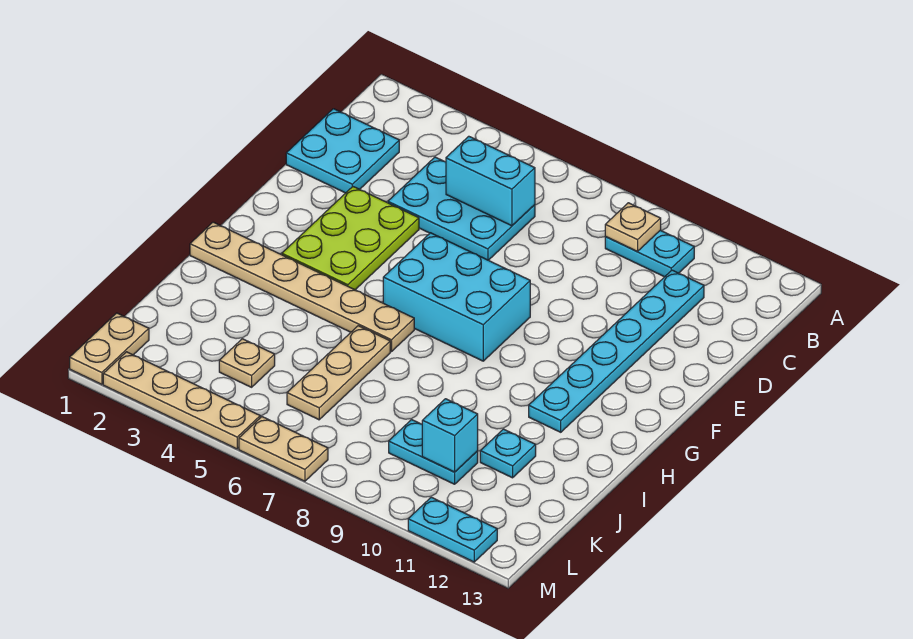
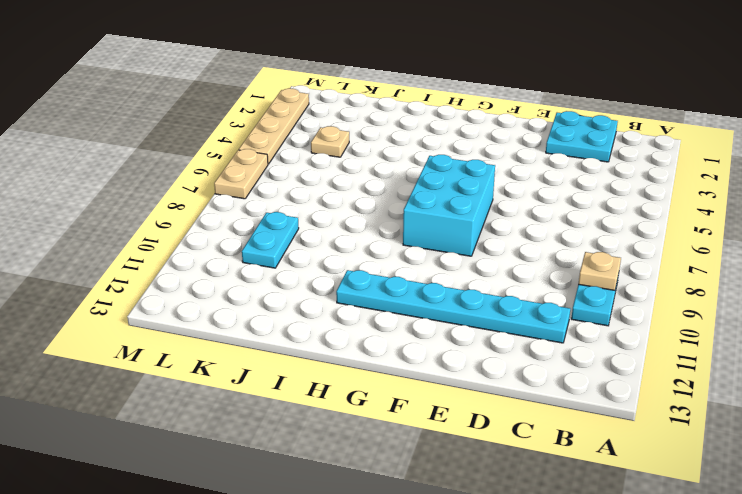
none -> cyan plate C4:D6 level 1
none -> lime plate E3:G4 level 1
none -> tan plate H1:H6 level 1

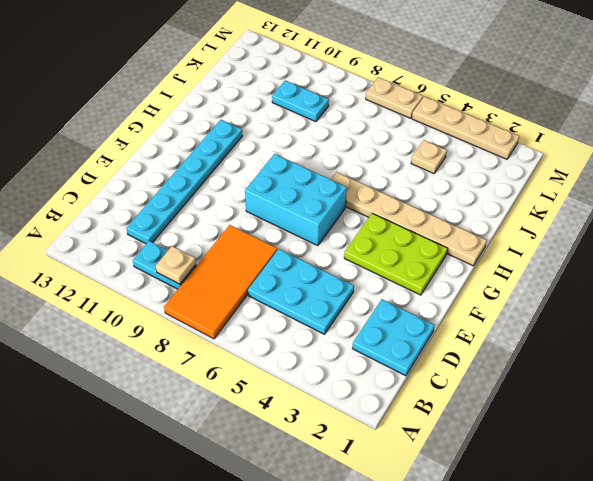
orange tile A7:D8 level 1 -> none
lime plate F2:G4 level 1 -> lime plate E3:G4 level 1
none -> tan plate I6:K6 level 1
none -> cyan plate J11 level 1
none -> tan plate L1:M1 level 1

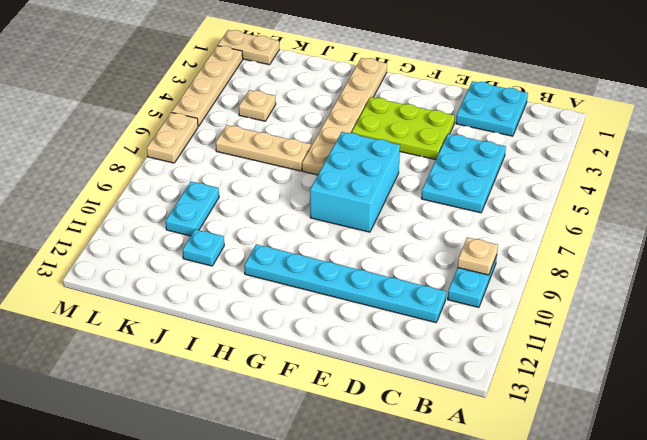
none -> cyan plate M11:M12 level 1
none -> cyan brick C5:C6 level 2
none -> cyan brick K10 level 2

